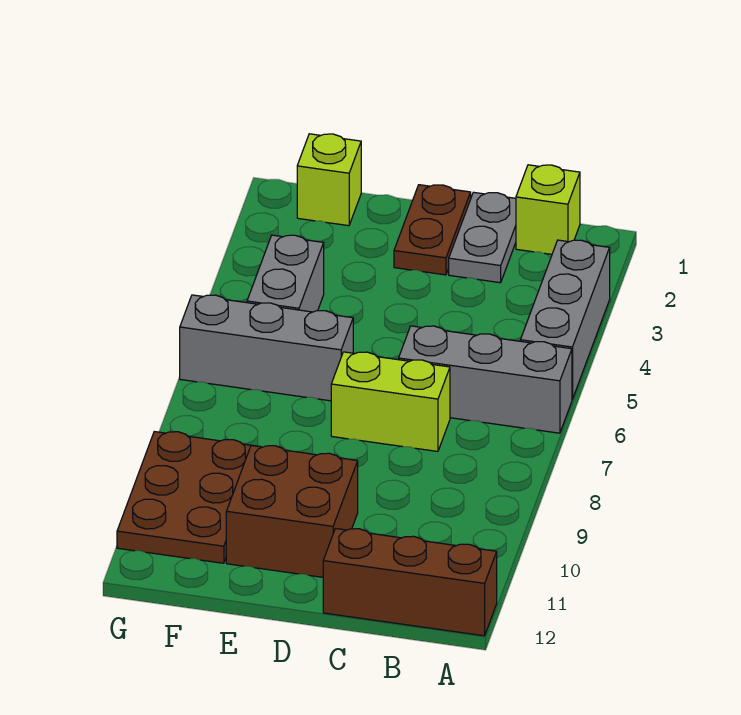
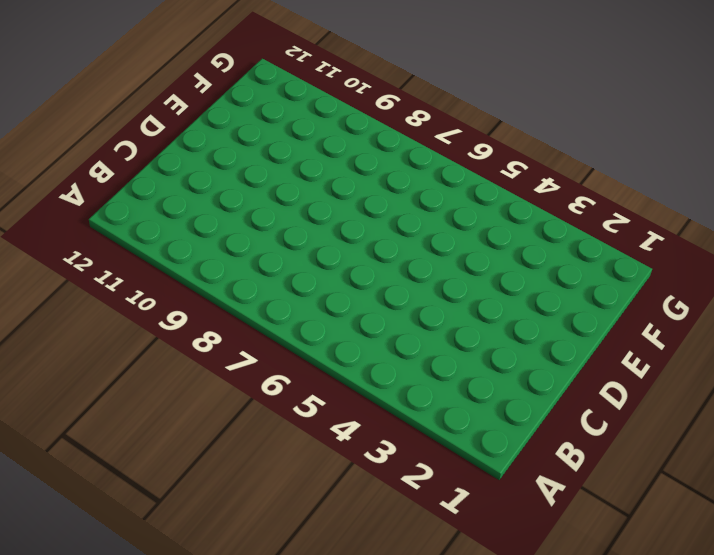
none -> grey brick A3:A5 level 1
none -> grey brick A6:C6 level 1
none -> brown brick A12:C12 level 1

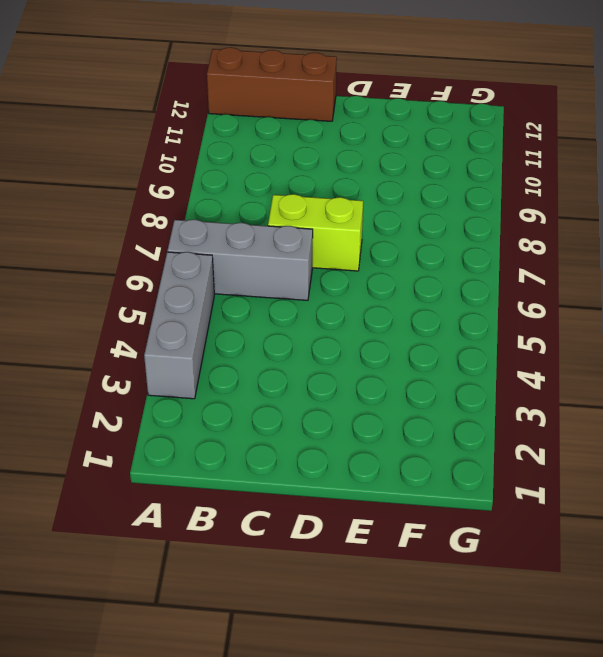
none -> lime brick B1 level 1
none -> grey plate C1:C2 level 1
none -> brown plate D1:D2 level 1

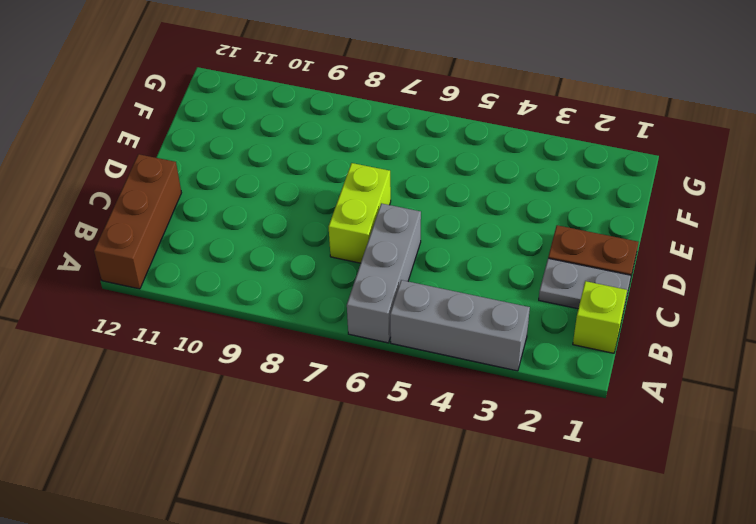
none -> brown brick D10:E11 level 1
none -> grey brick E6:G6 level 1
none -> lime brick F1 level 1

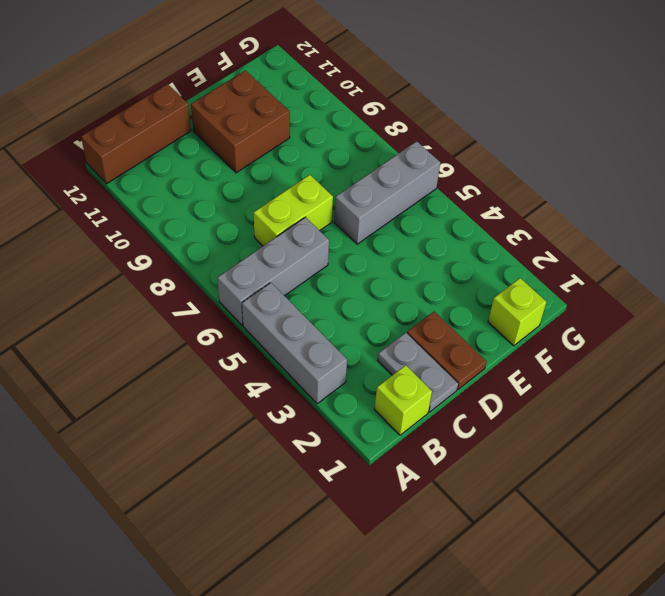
none -> grey brick F4:F5 level 1
none -> brown plate F9:G11 level 1

